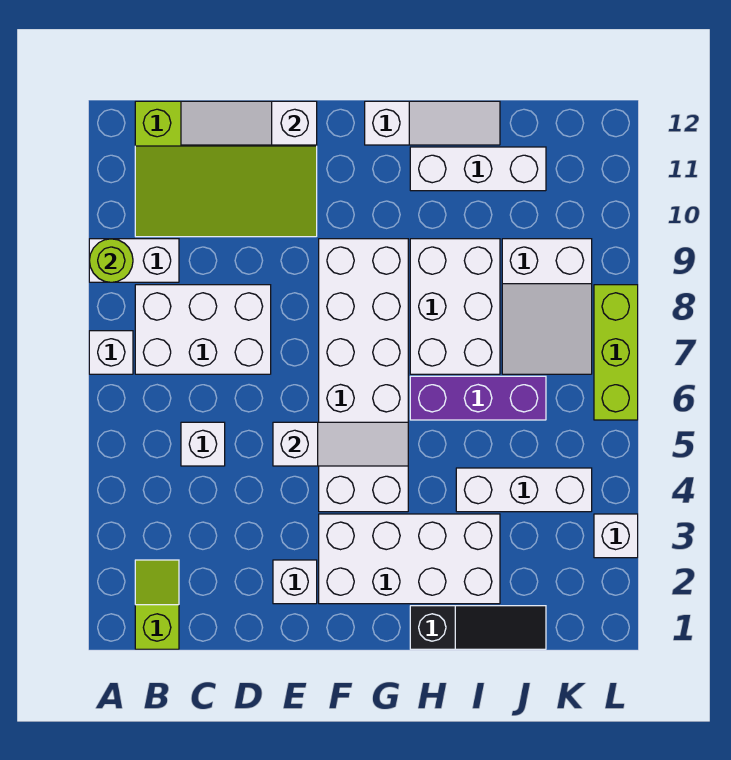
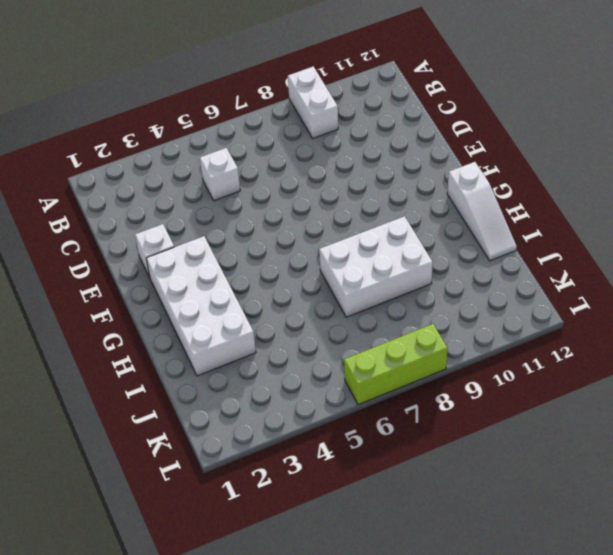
none -> white brick A7 level 1
none -> lime slope B1:B2 level 1 top 1
none -> white brick B7:D8 level 1

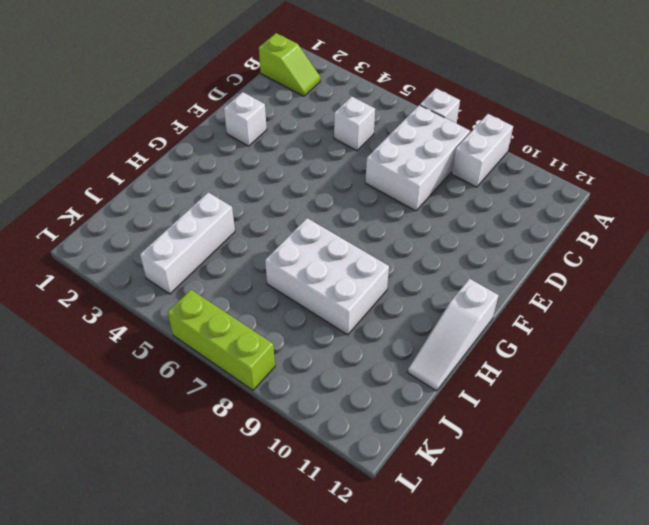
none -> lime slope B10:E12 level 1 top 12
none -> white brick F2:I3 level 1
none -> white brick F4:G9 level 1

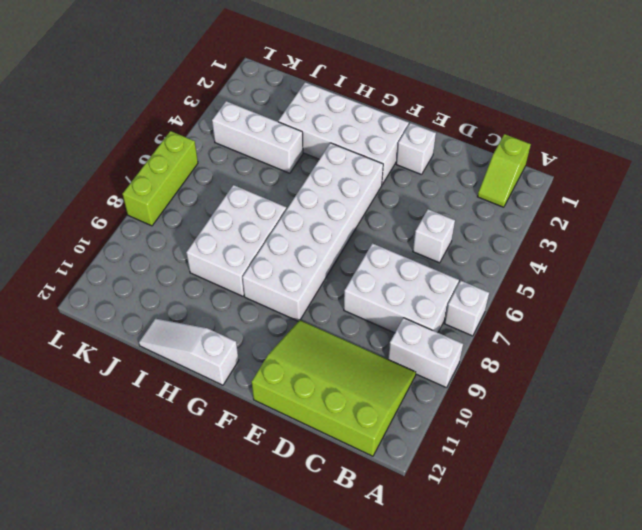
none -> black slope H1:J1 level 1 top H
none -> purple brick H6:J6 level 1
none -> white brick H11:J11 level 1

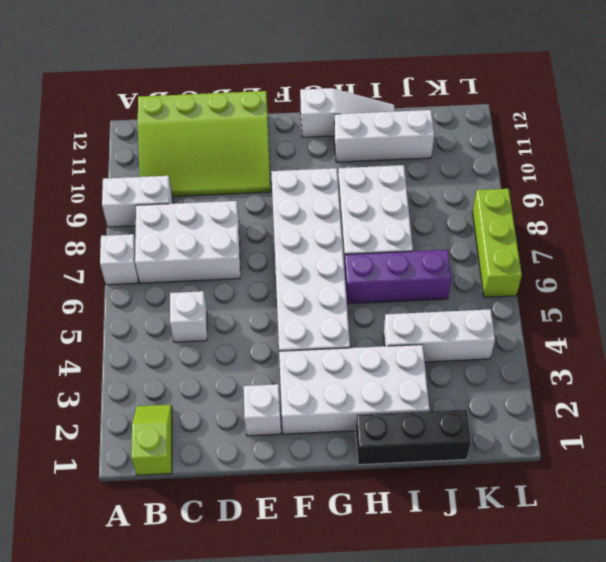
black brick H1:J1 level 1 -> black slope H1:J1 level 1 top H
none -> white slope J7:K9 level 1 top 9
none -> white brick L3 level 1
none -> lime round brick A9 level 2

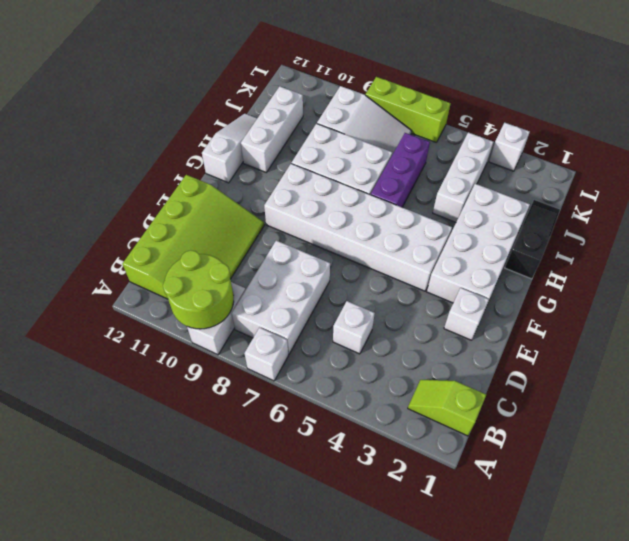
lime round brick A9:B10 level 2 -> lime round brick A9 level 2
none -> white slope C12:E12 level 2 top E
none -> white slope E5:G5 level 2 top E

